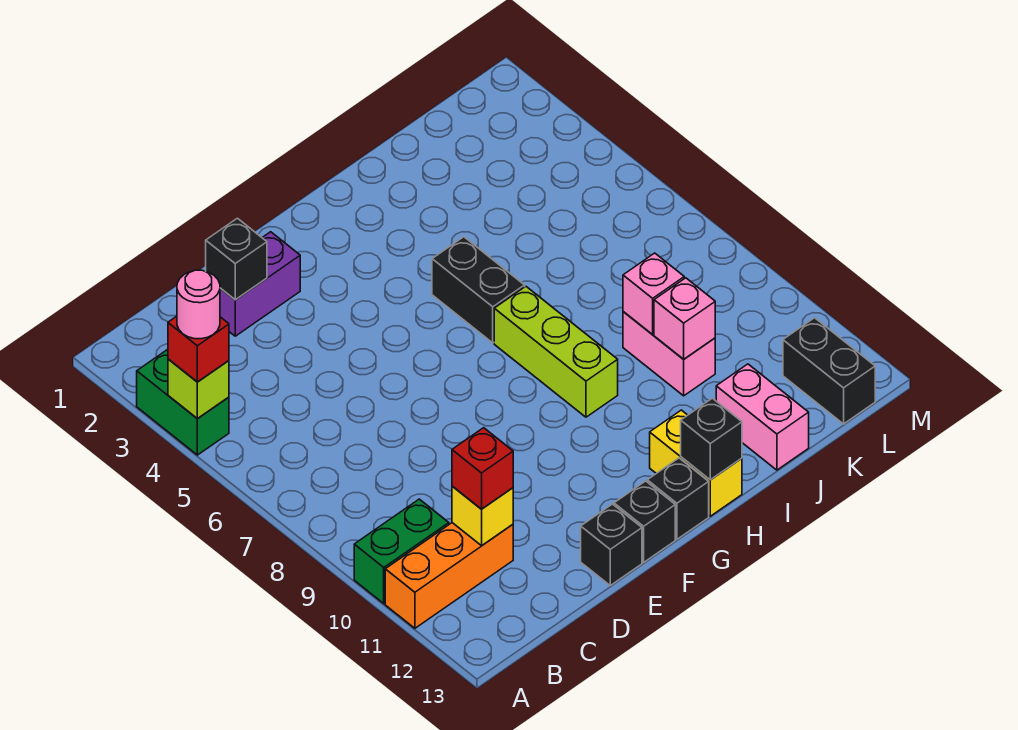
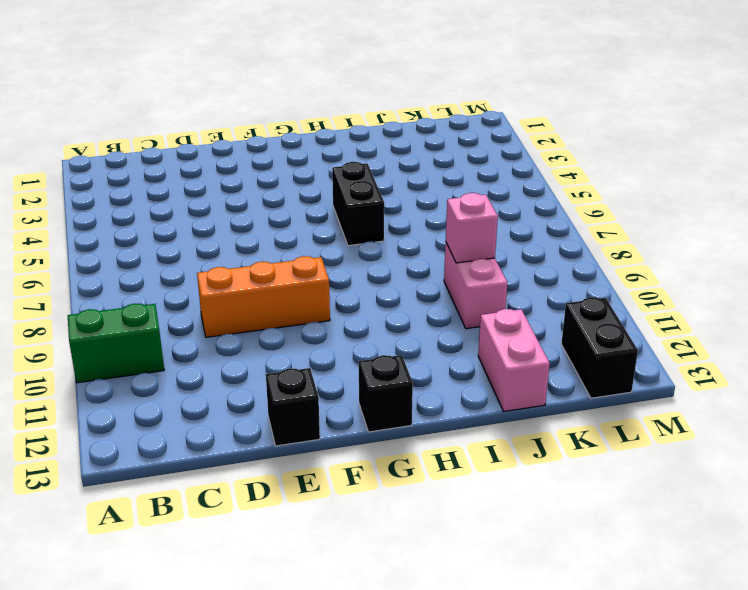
orange brick D9:F9 level 1 -> orange brick A11:C11 level 1
none -> green brick A3:A4 level 1
none -> purple brick D2:E2 level 1
none -> black brick F13 level 1

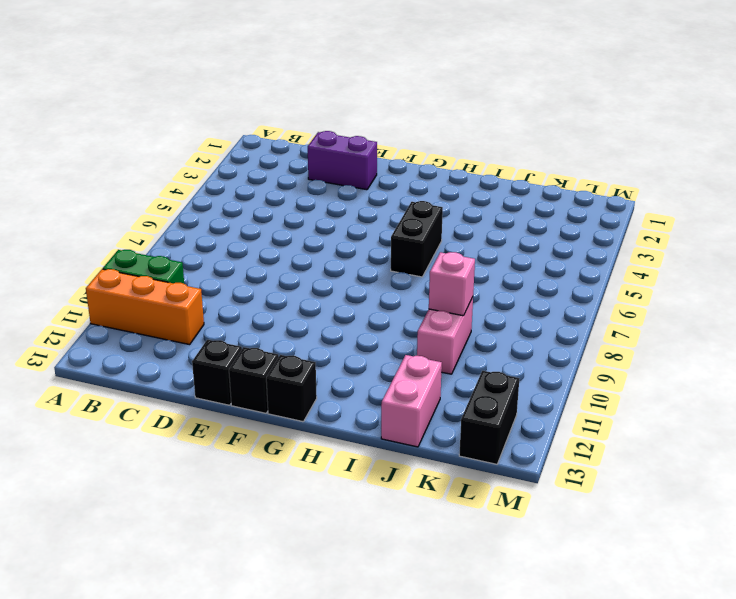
none -> green brick A3:A4 level 1
none -> lime brick H7:H9 level 1
none -> yellow brick H12:H13 level 1

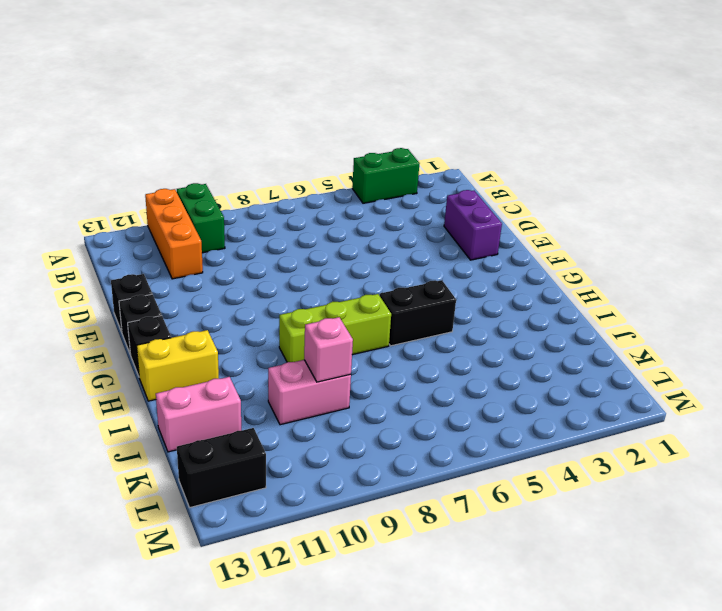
none -> lime brick A4 level 2
none -> yellow brick C11 level 2
none -> black brick D2 level 2

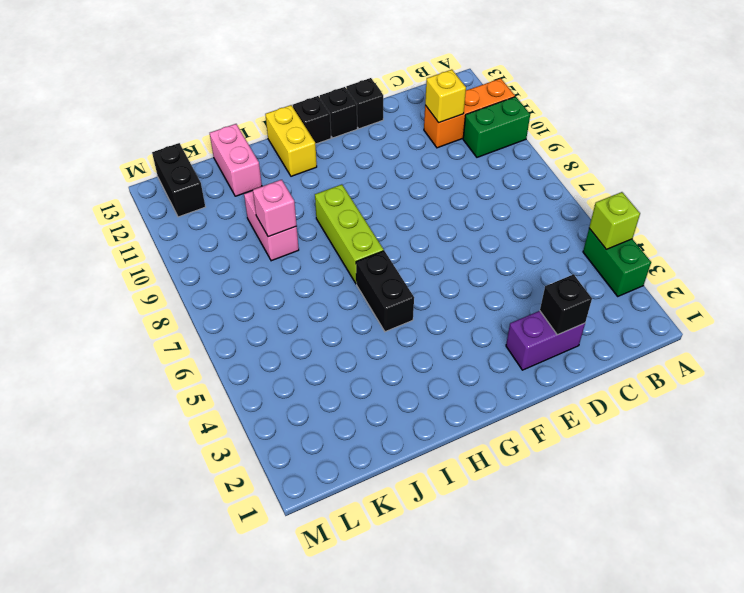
none -> black brick H13 level 2
none -> pink brick J10 level 2
none -> red brick A4 level 3

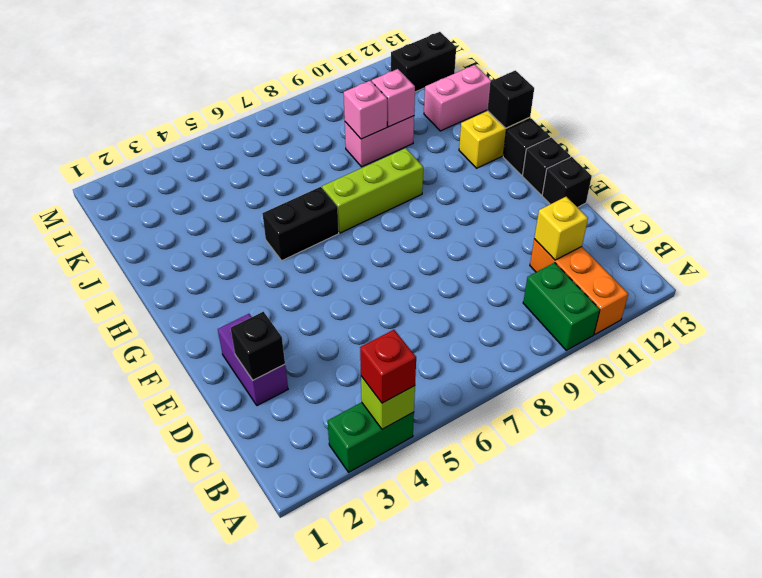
none -> red brick C11 level 3
none -> pink round brick A4 level 4

